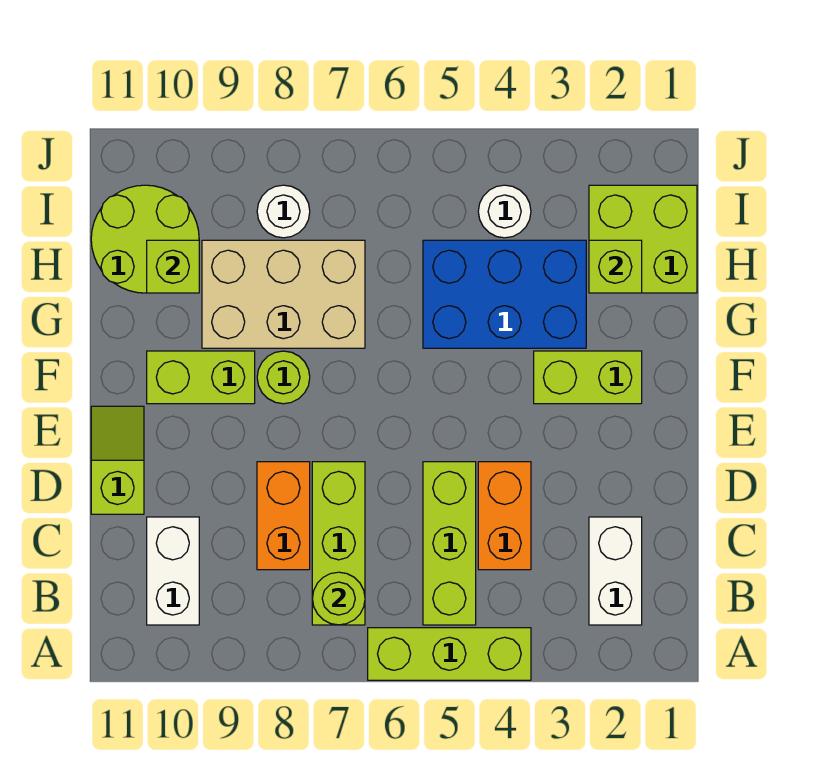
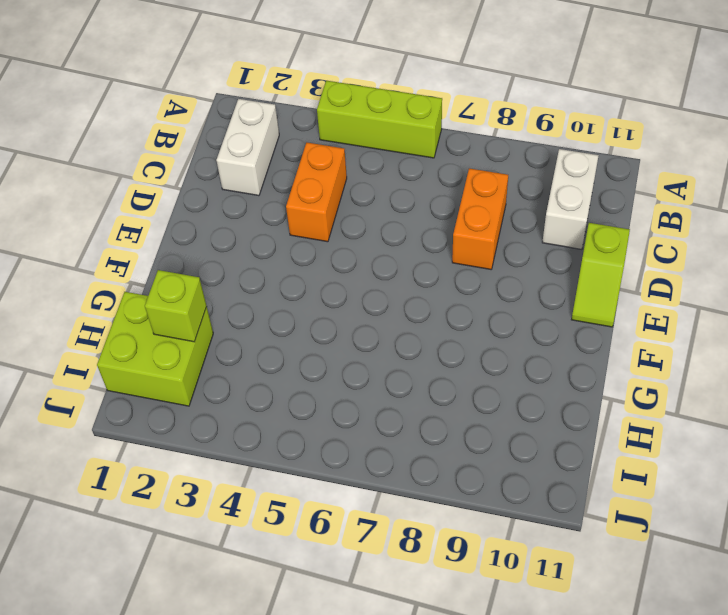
none -> lime brick B5:D5 level 1
none -> lime brick B7:D7 level 1
none -> lime brick F2:F3 level 1

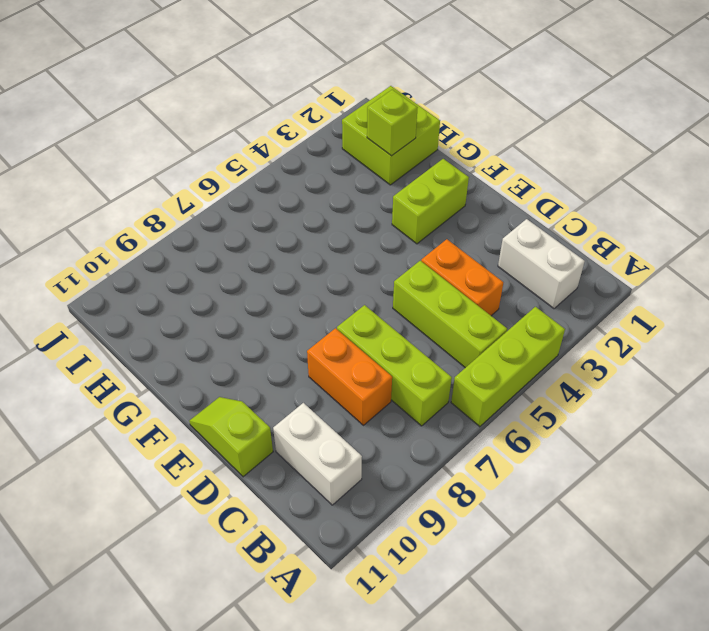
none -> lime round brick F8 level 1
none -> lime brick F9:F10 level 1
none -> blue brick G3:H5 level 1

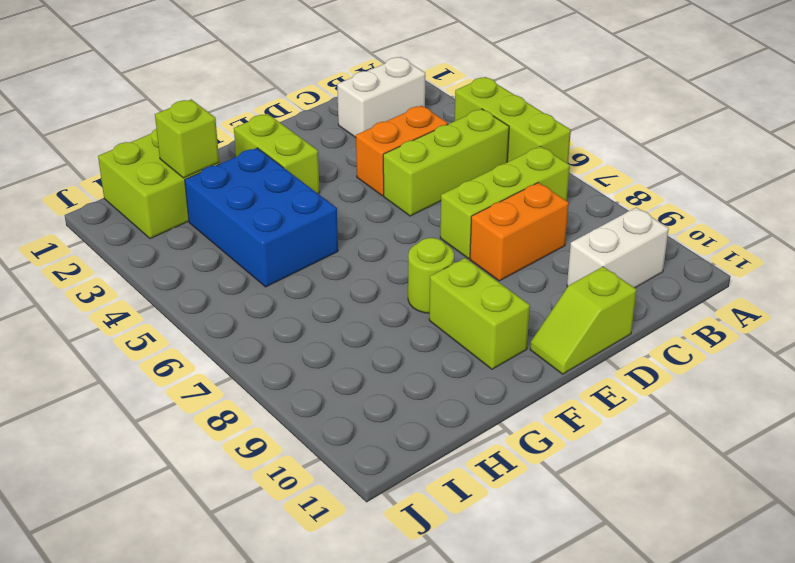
none -> tan brick G7:H9 level 1
none -> lime round brick H10:I11 level 1
none -> white round brick I4 level 1

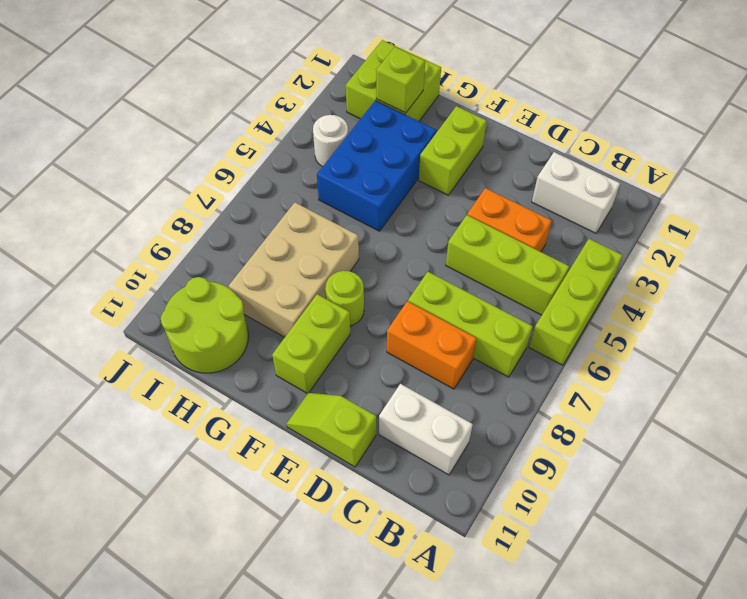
none -> white round brick I8 level 1
none -> lime round brick B7 level 2
none -> lime brick H10 level 2

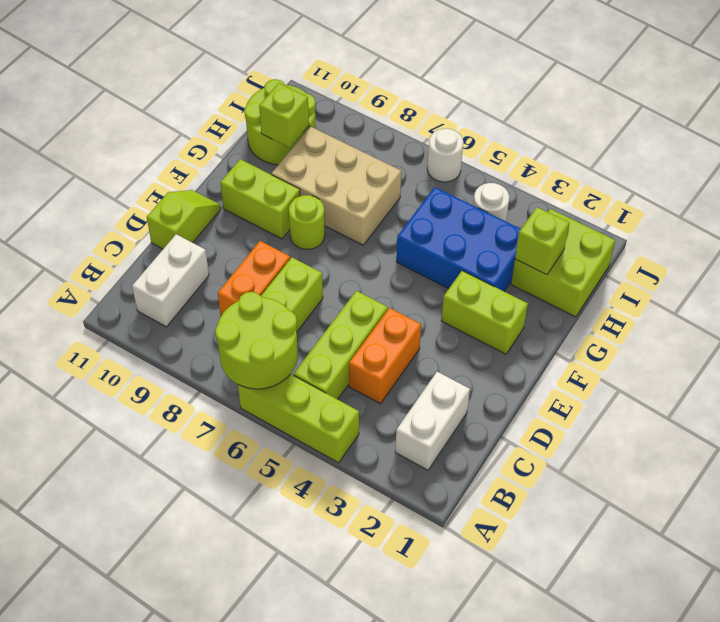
lime round brick A6:B7 level 2 -> lime round brick B7 level 2
white round brick J6 level 1 -> white round brick I8 level 1

